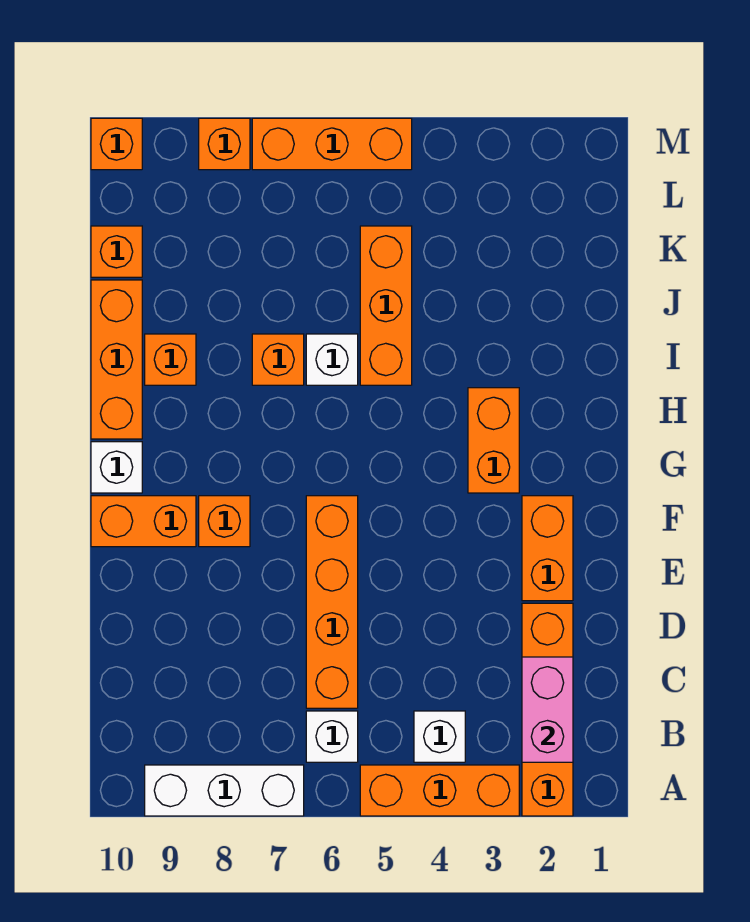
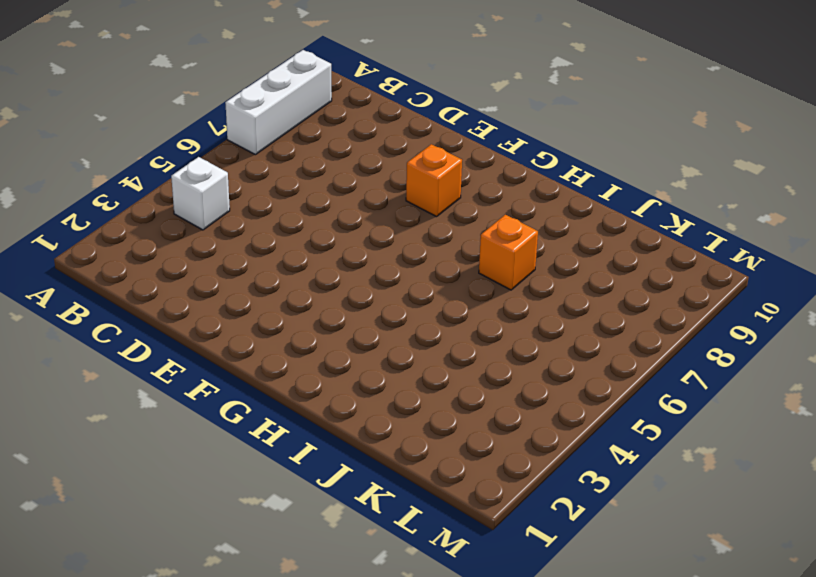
none -> orange brick A2:D2 level 1
none -> orange brick A3:A5 level 1
none -> white brick B6 level 1

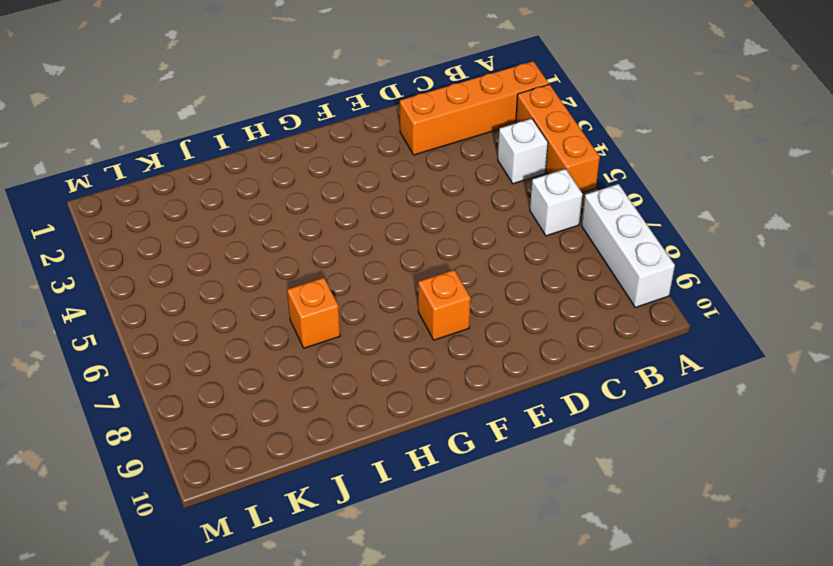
none -> orange brick C6:F6 level 1
none -> orange brick E2:F2 level 1
none -> orange brick F9:F10 level 1

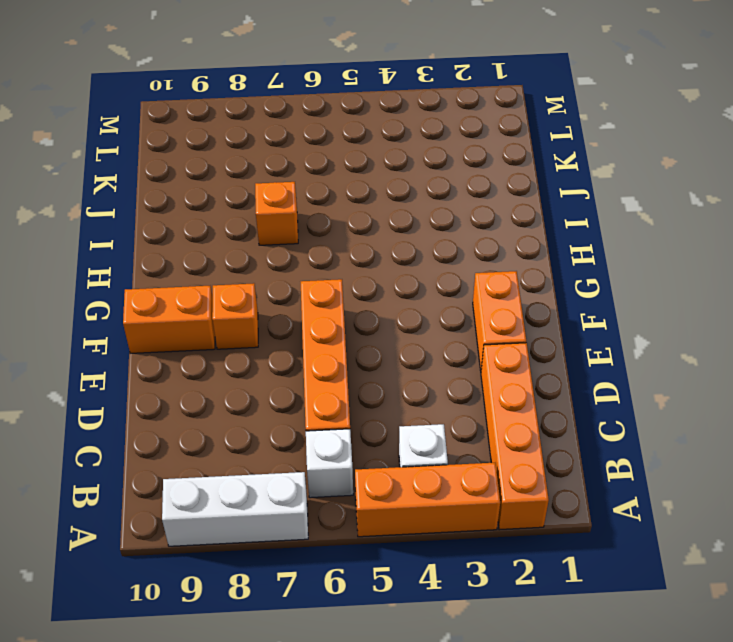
none -> orange brick G3:H3 level 1
none -> white brick G10 level 1
none -> orange brick H10:J10 level 1

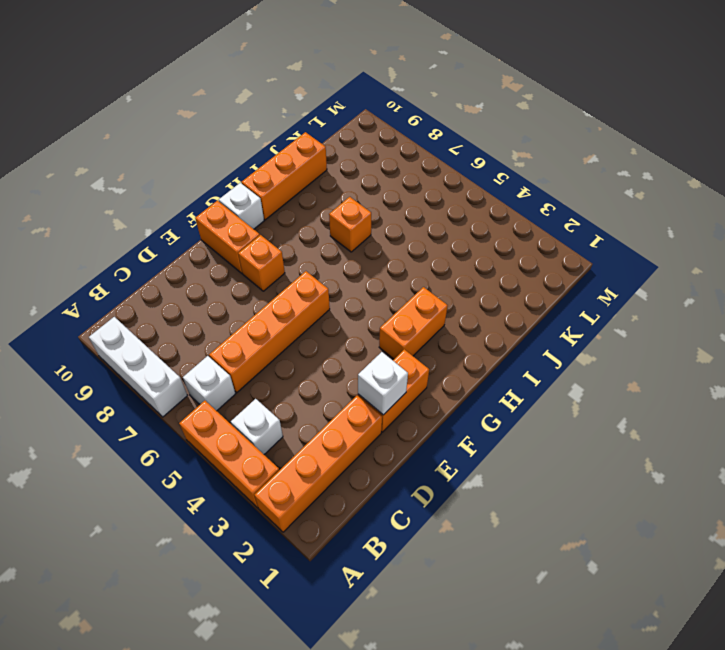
white brick E2 level 2 -> white brick I6 level 1
none -> orange brick I5:K5 level 1
none -> orange brick I9 level 1
none -> orange brick K10 level 1

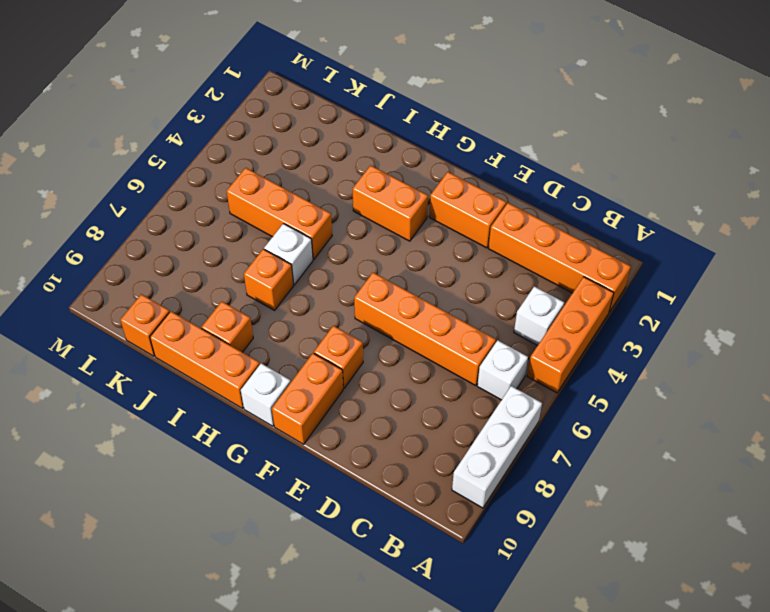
none -> orange brick M5:M7 level 1
none -> orange brick M8 level 1
none -> orange brick M10 level 1

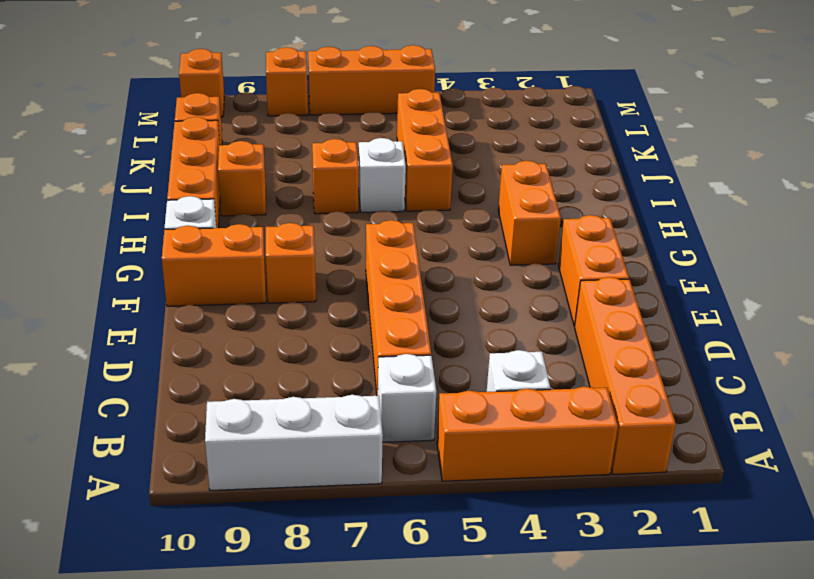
none -> pink brick B2:C2 level 2

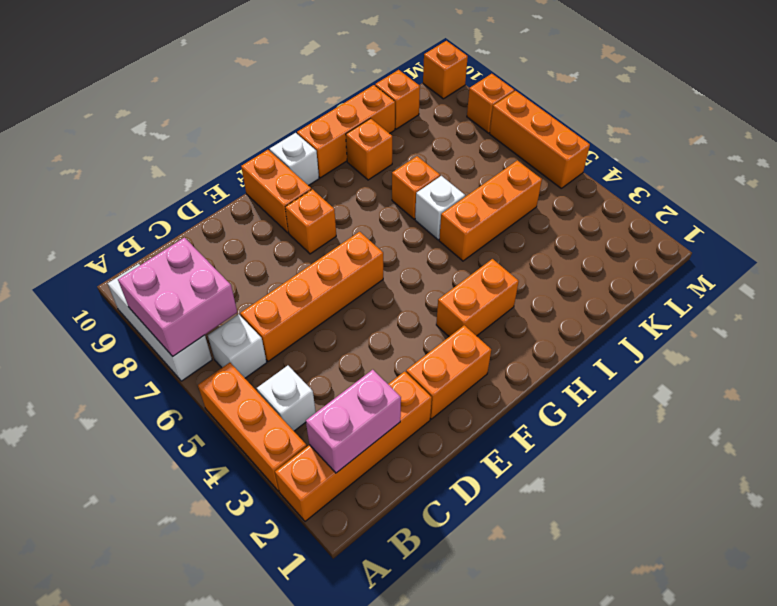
pink brick A7:B8 level 2 -> none

